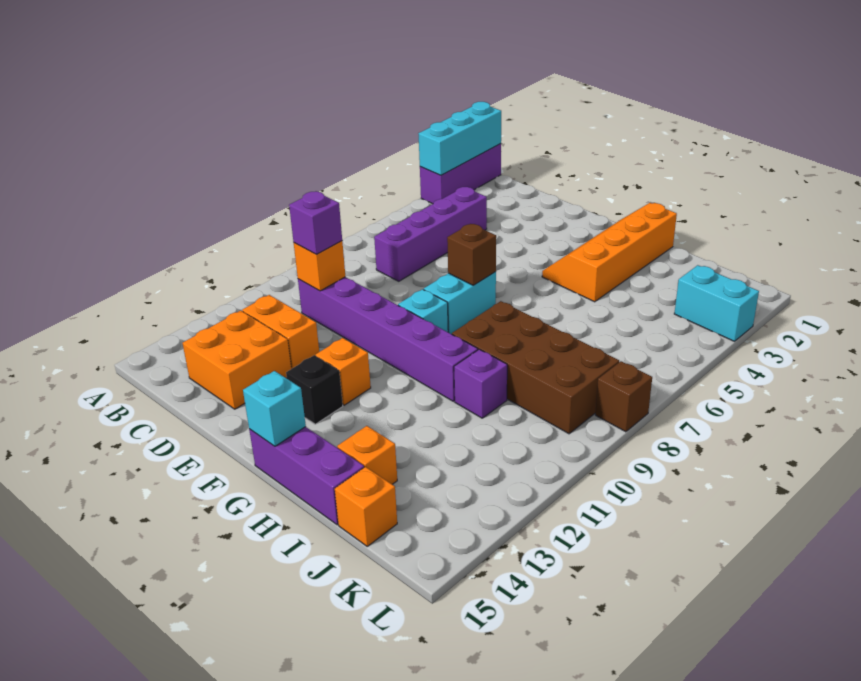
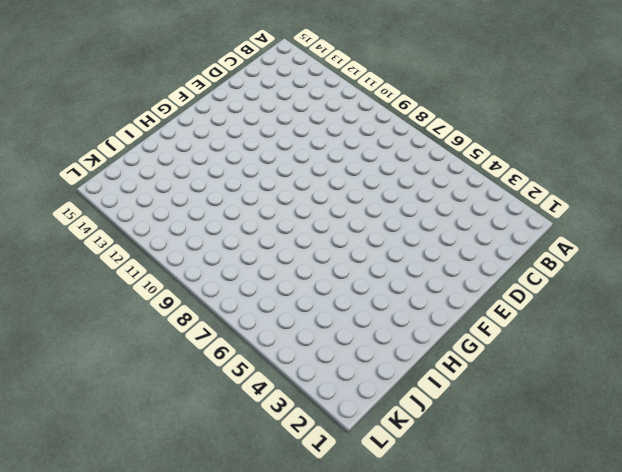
none -> purple brick A1:A3 level 1
none -> purple brick C4:C7 level 1
none -> purple brick C10:H10 level 1

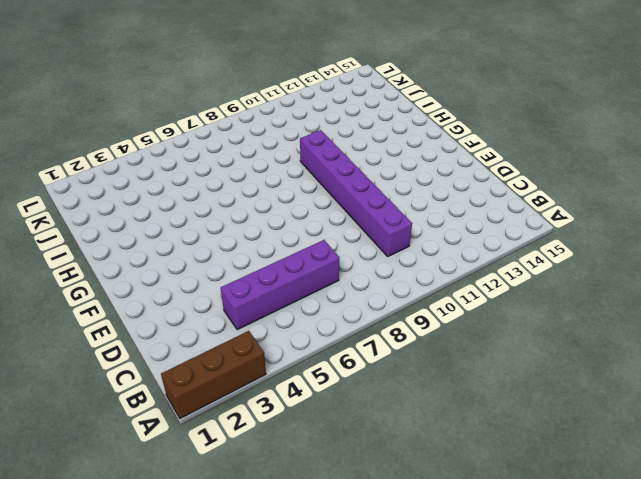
brown brick A1:A3 level 1 -> purple brick A1:A3 level 1
none -> orange brick C12:D12 level 1
none -> orange brick C13:D14 level 1
none -> cyan brick F7:F8 level 1

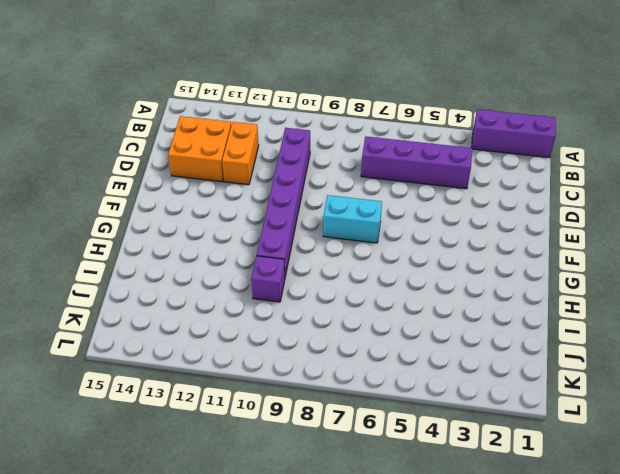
none -> cyan brick F9 level 1
none -> orange brick F12 level 1
none -> black brick F13 level 1

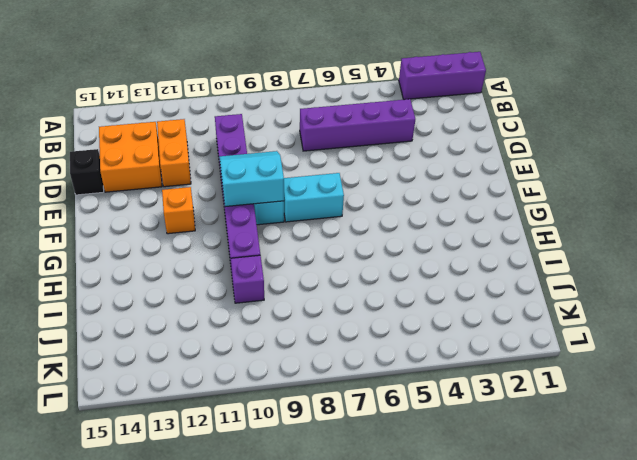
black brick D15 level 1 -> black brick F13 level 1
cyan slope E9:F10 level 2 top F -> none
none -> orange slope G1:H4 level 1 top H
none -> purple brick G15:I15 level 1
none -> brown brick H8:K9 level 1

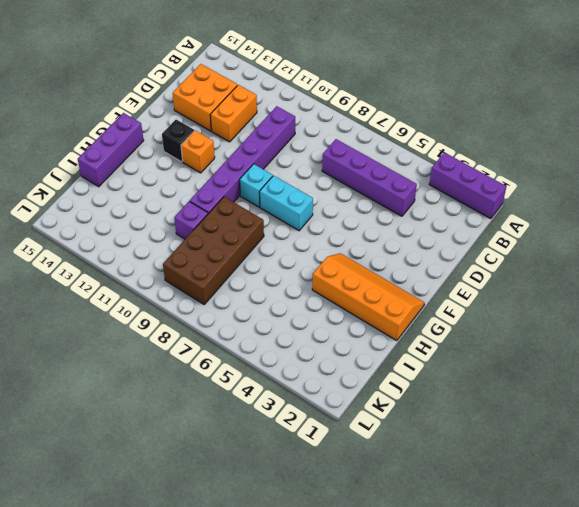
none -> orange brick I14 level 1
none -> orange brick J15 level 1
none -> cyan brick K3:L3 level 1

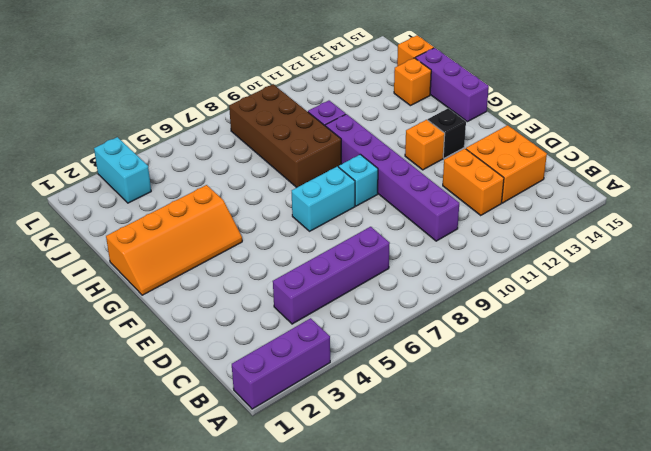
none -> brown brick L8 level 1
none -> cyan brick A1:A3 level 2
none -> orange brick C10 level 2

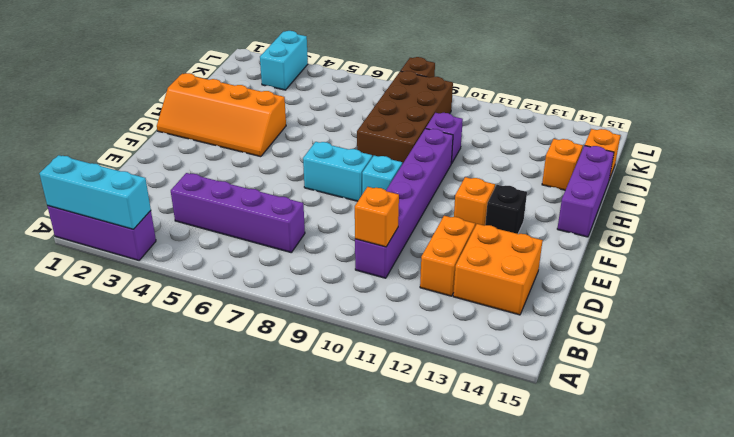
none -> brown brick F7 level 2
none -> cyan brick G15 level 2
none -> purple brick C10 level 3

